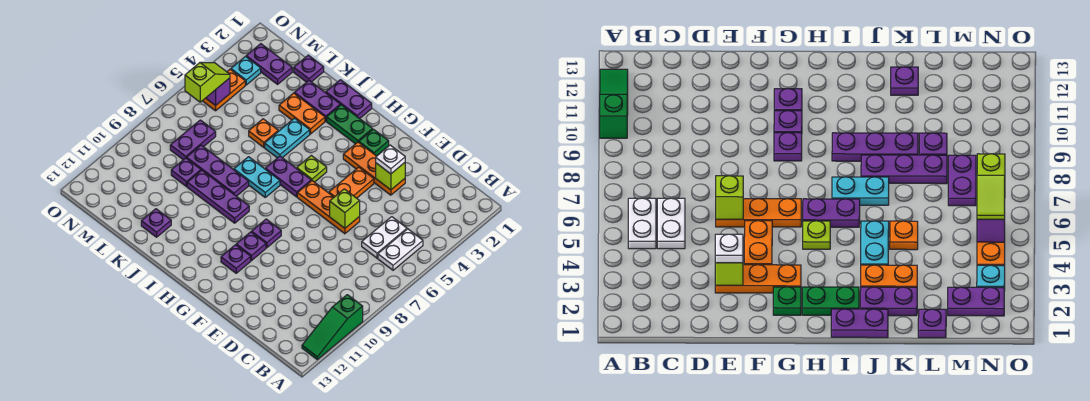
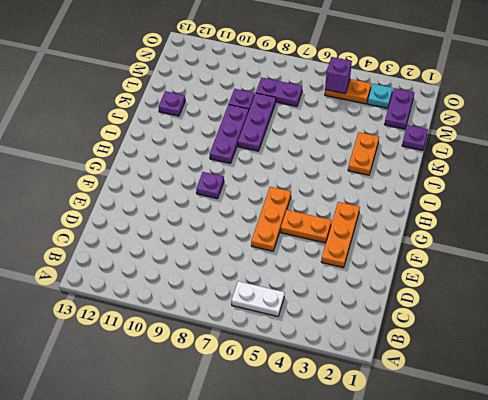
none -> green slope A10:A12 level 1 top 10
none -> white plate C5:C6 level 1
none -> green plate G2 level 1
none -> purple plate G10 level 1

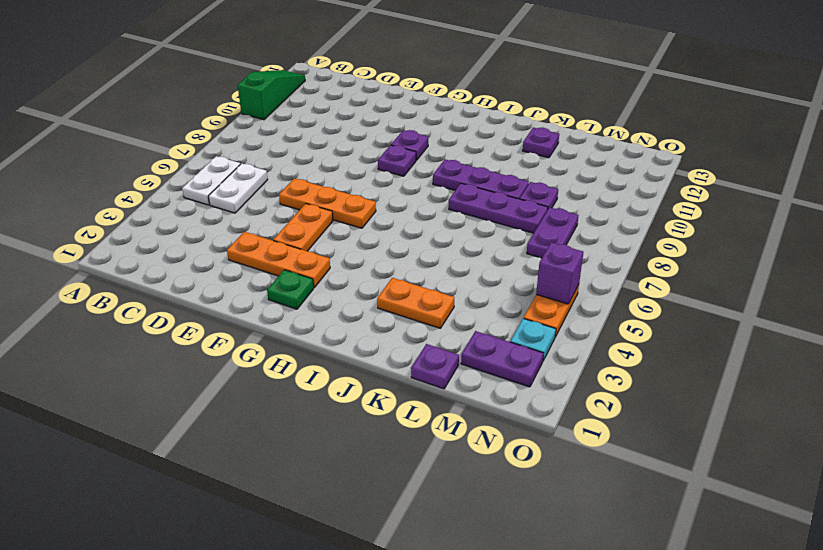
none -> purple plate G11 level 1
none -> green plate H2:I2 level 1
none -> lime plate H5 level 1
none -> purple plate H6:I6 level 1

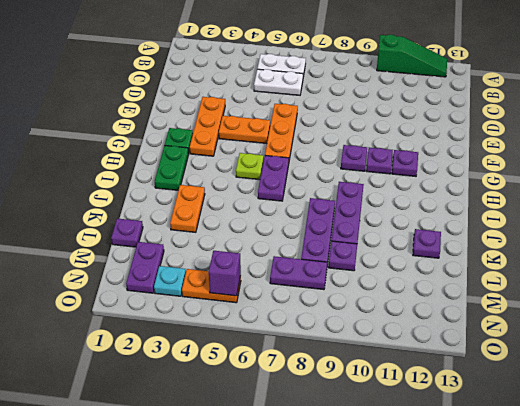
none -> purple plate I1:J1 level 1
none -> cyan plate I7:J7 level 1
none -> purple plate J2:K2 level 1
none -> cyan plate J4:J5 level 1

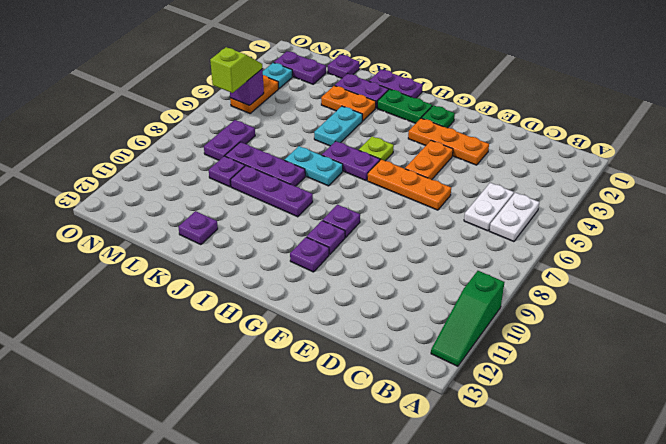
none -> orange plate K5 level 1
none -> lime brick E3 level 2
none -> lime brick E6 level 2
none -> white plate E3 level 3

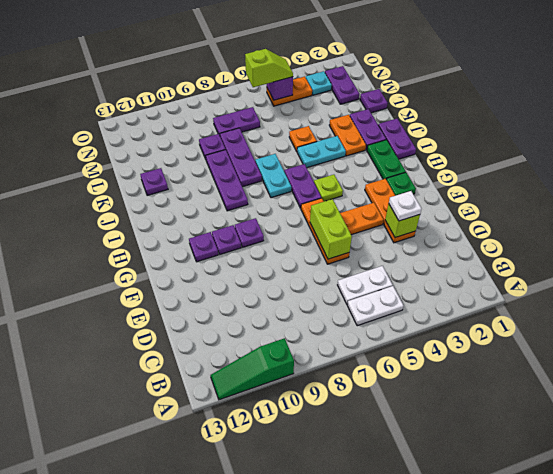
lime brick E6:F6 level 2 -> lime brick E6 level 2

